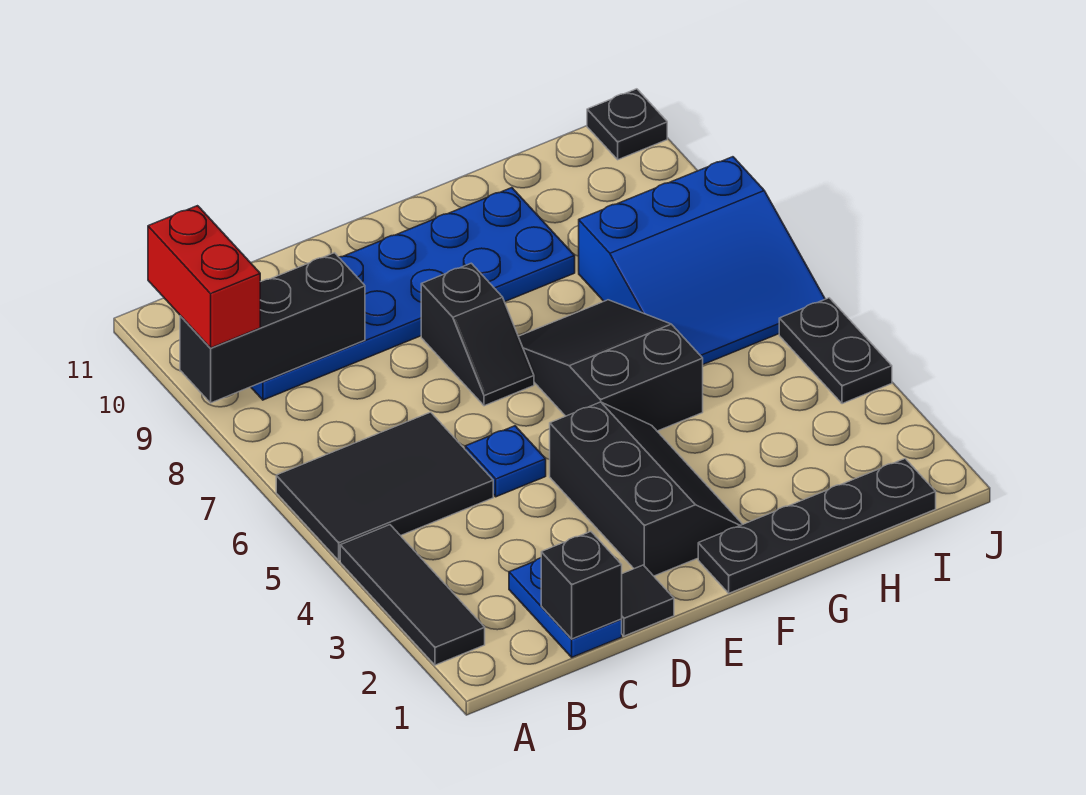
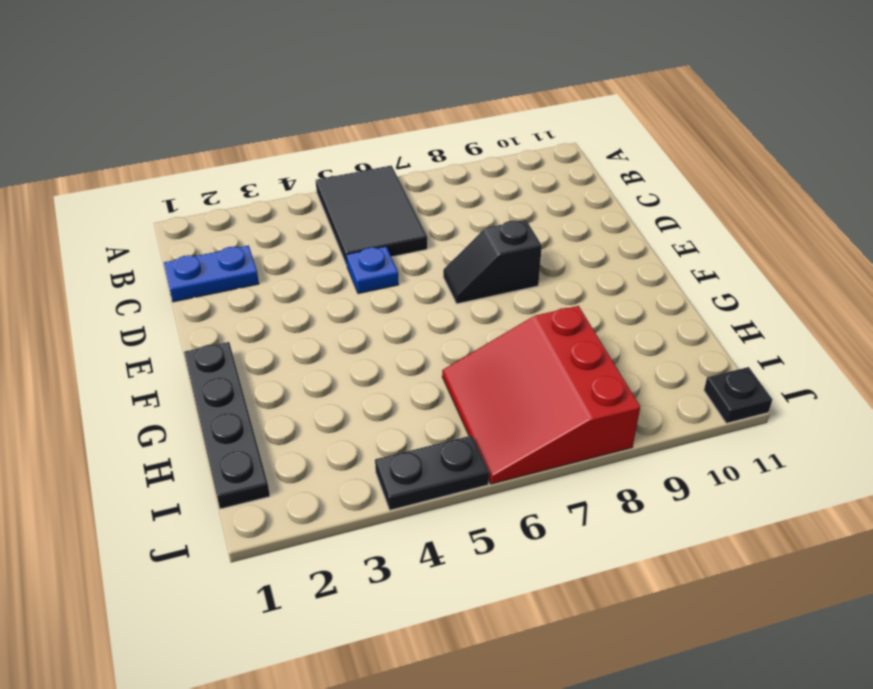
red slope H6:J8 level 1 top 8 -> blue slope H6:J8 level 1 top 8
none -> black tile A2:A4 level 1
none -> blue plate B9:G10 level 1
none -> black tile D1 level 1

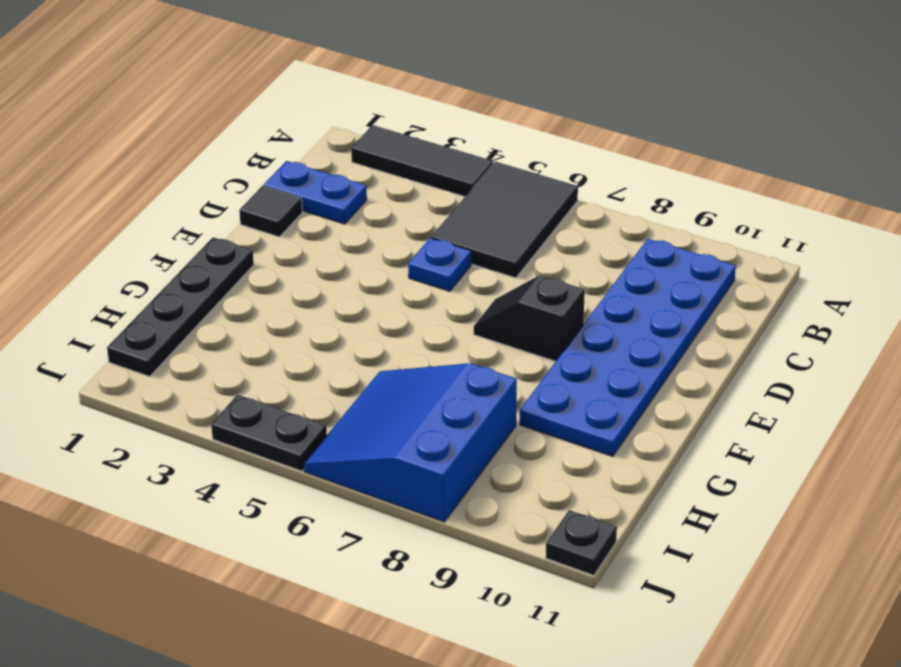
none -> black slope E2:F4 level 1 top E
none -> black slope F5:G7 level 1 top 5
none -> black brick A9:C9 level 2

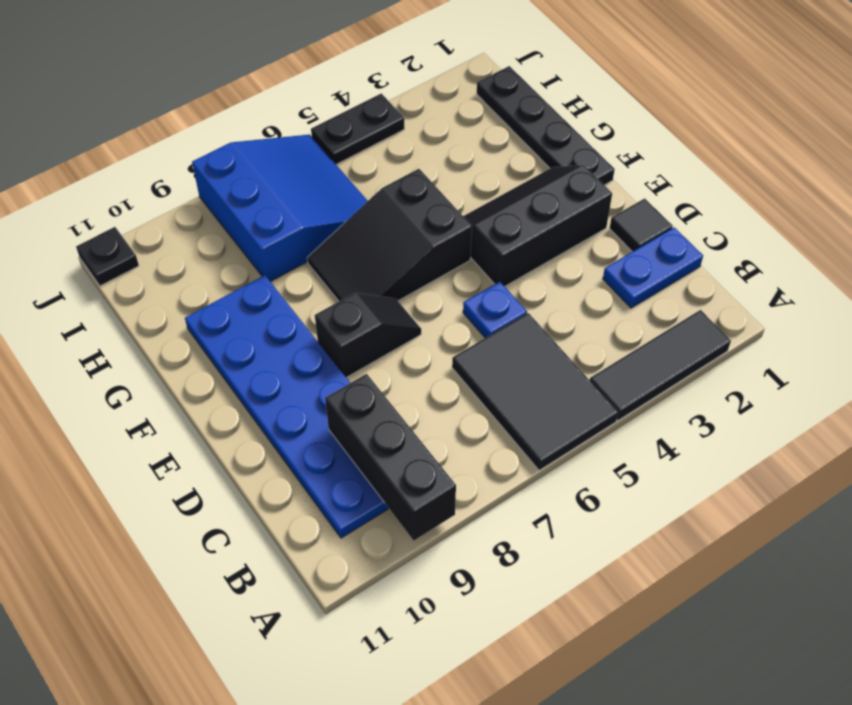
none -> black brick C1 level 2
none -> red brick A9:A10 level 3

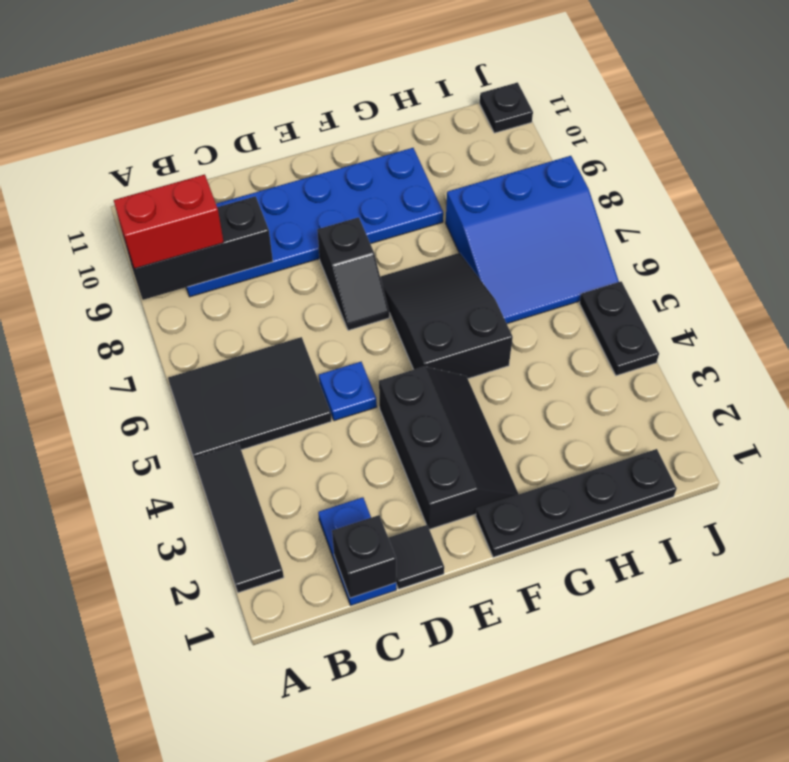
red brick A9:B9 level 3 -> red brick A9:A10 level 3

